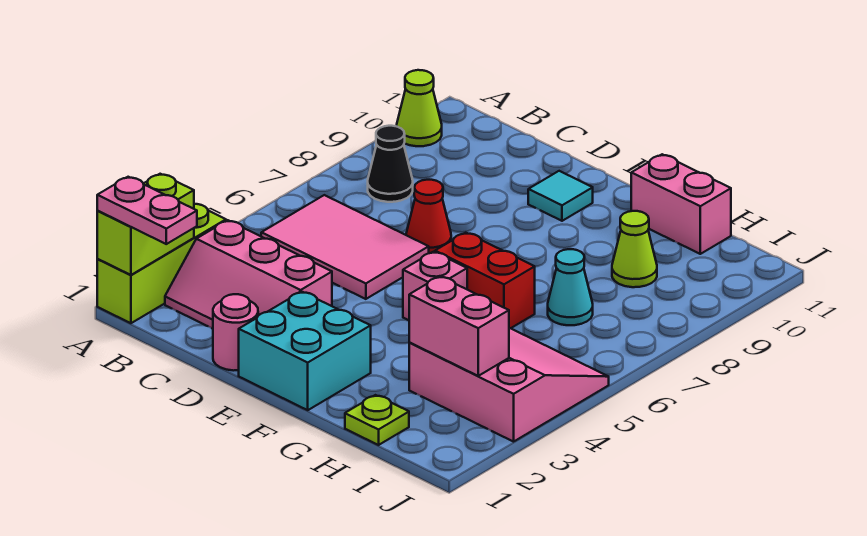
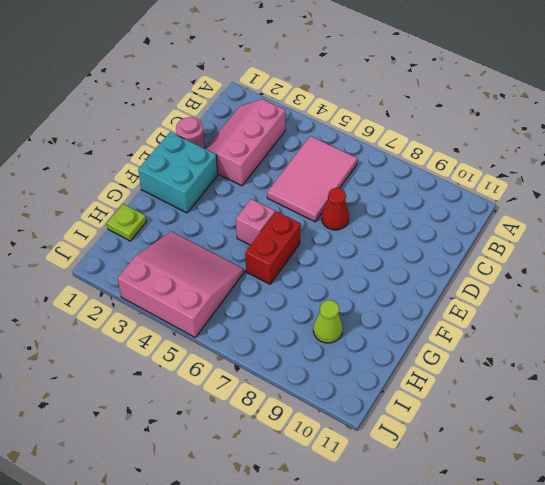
pink slope H3:J5 level 1 top J -> pink slope H3:J5 level 1 top 3
none -> lime brick A1:A3 level 1
none -> lime cone A10 level 1
none -> black cone B8 level 1

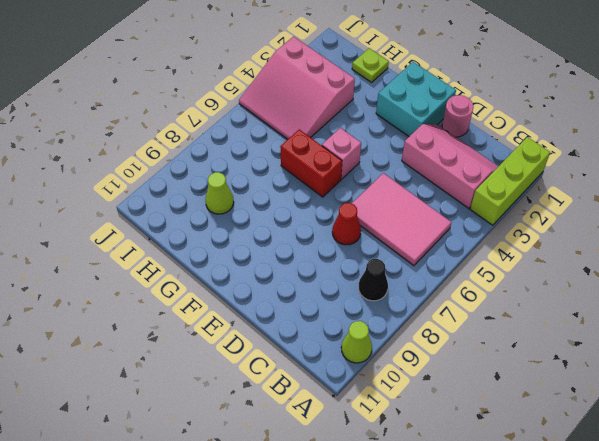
none -> cyan tile E10 level 1
none -> pink brick G11:H11 level 1
none -> cyan cone H7 level 1

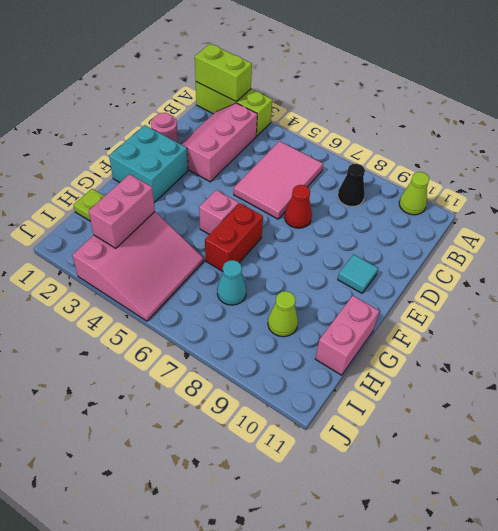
none -> pink plate A1:B1 level 3

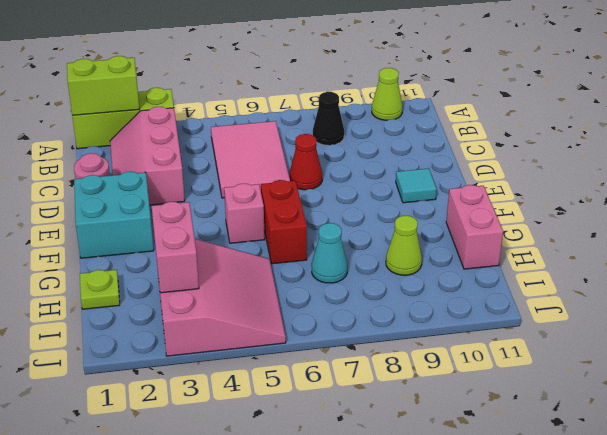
none -> pink plate A1:B1 level 3

